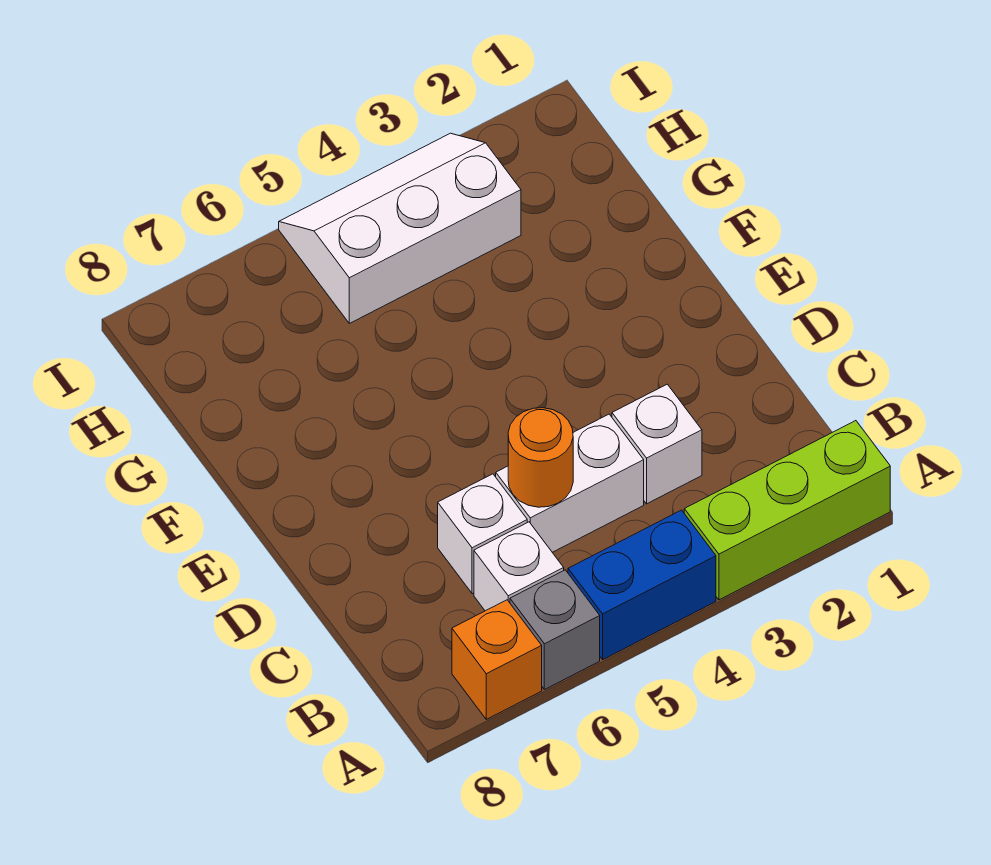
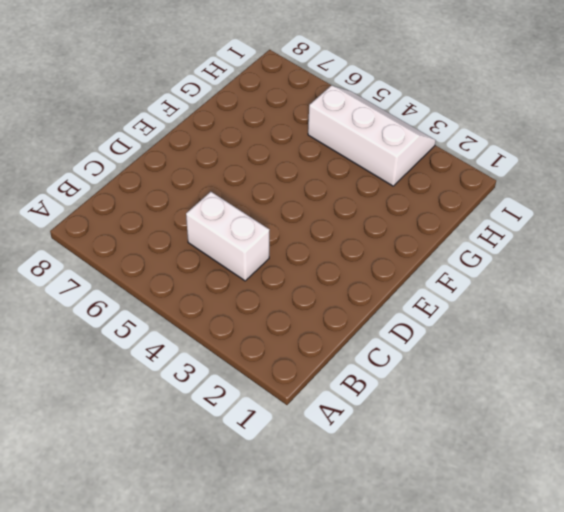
none -> lime brick A1:A3 level 1
none -> blue brick A4:A5 level 1

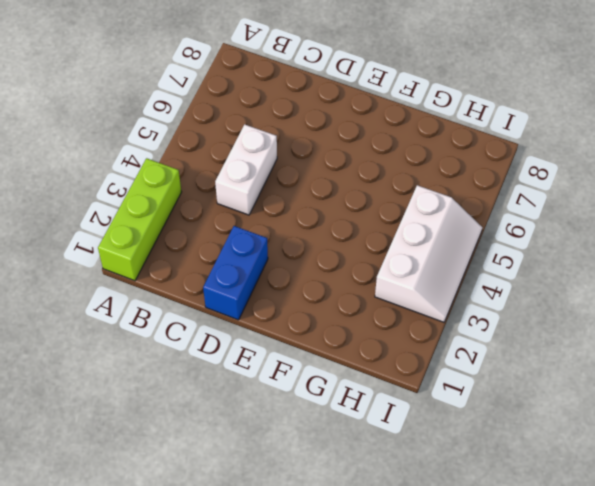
blue brick D1:D2 level 1 -> blue brick A4:A5 level 1
none -> grey brick A6 level 1
none -> orange brick A7 level 1

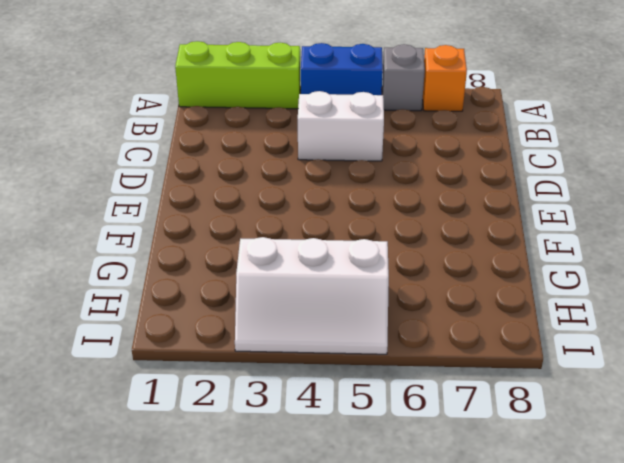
none -> white brick B6 level 1
none -> white brick C3 level 1

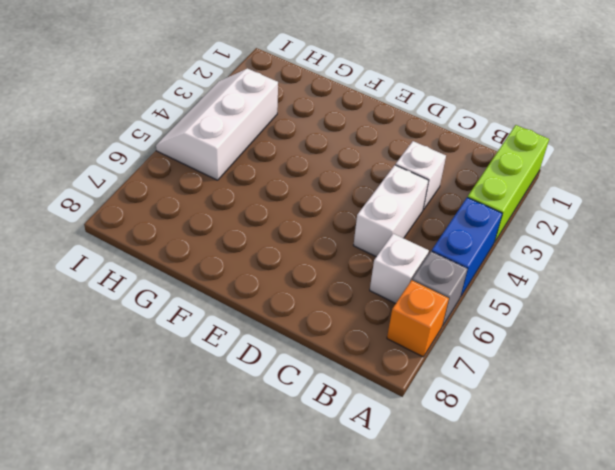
none -> white brick C6 level 1
none -> orange round brick C5 level 2

